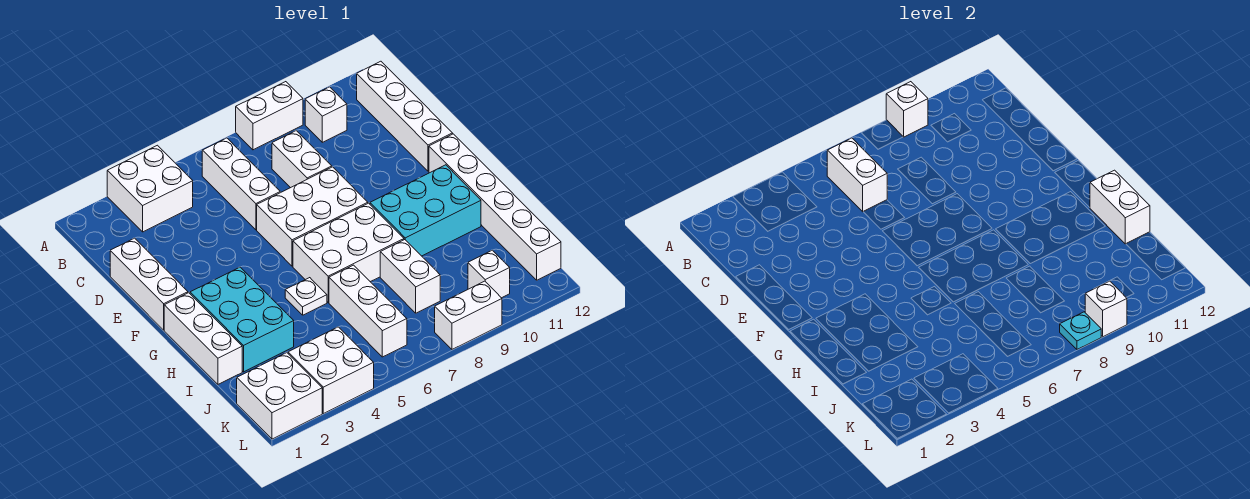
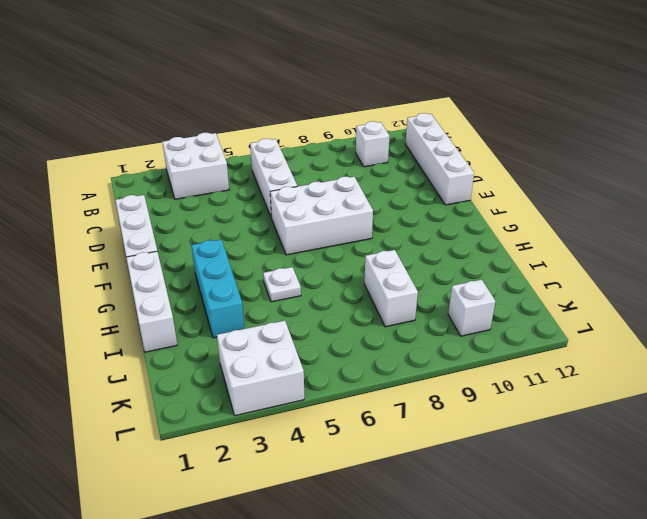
cyan brick G3:I3 level 1 -> cyan brick G2:I3 level 1
none -> white brick A8:A9 level 1
none -> white brick C8:D8 level 1
none -> white brick F12:K12 level 1

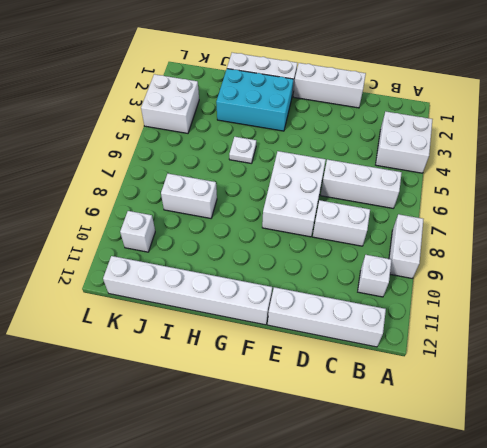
none -> white brick G6:H8 level 1
none -> cyan brick G9:H11 level 1
none -> white brick I6:K6 level 1

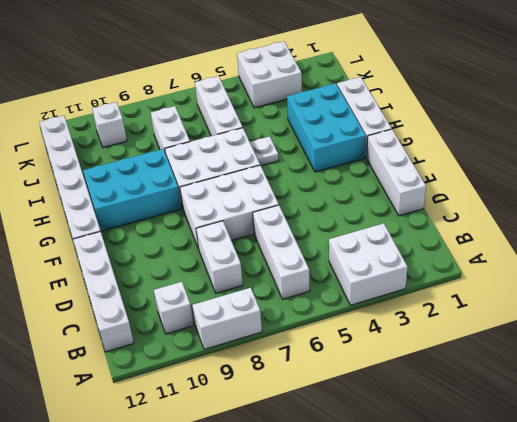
none -> white brick K1:L2 level 1
none -> white brick L8:L9 level 1
none -> white brick A9 level 2

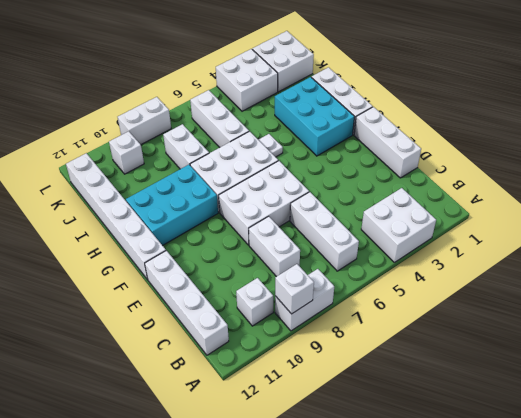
none -> white brick B6:C6 level 2
none -> white brick H12:I12 level 2
none -> cyan plate L8 level 2

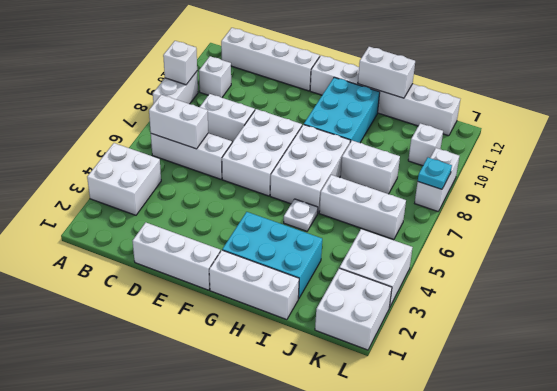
none -> white brick L9 level 2

